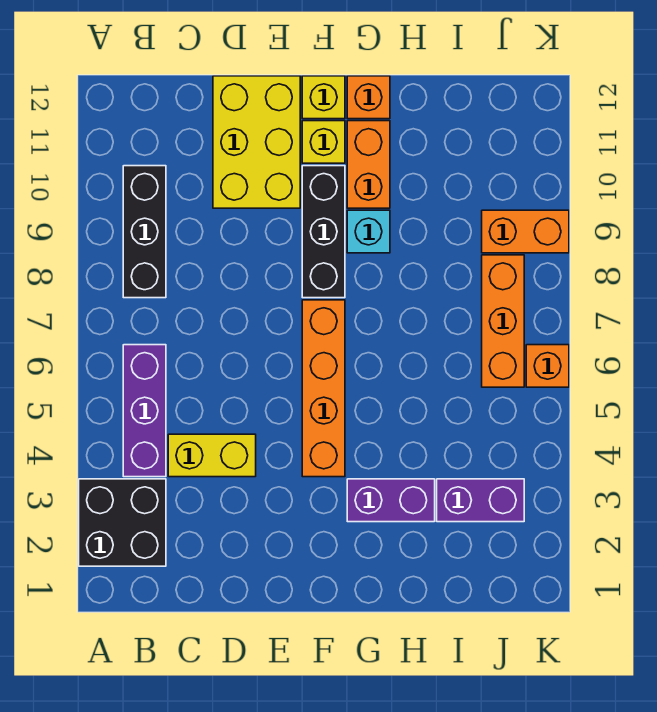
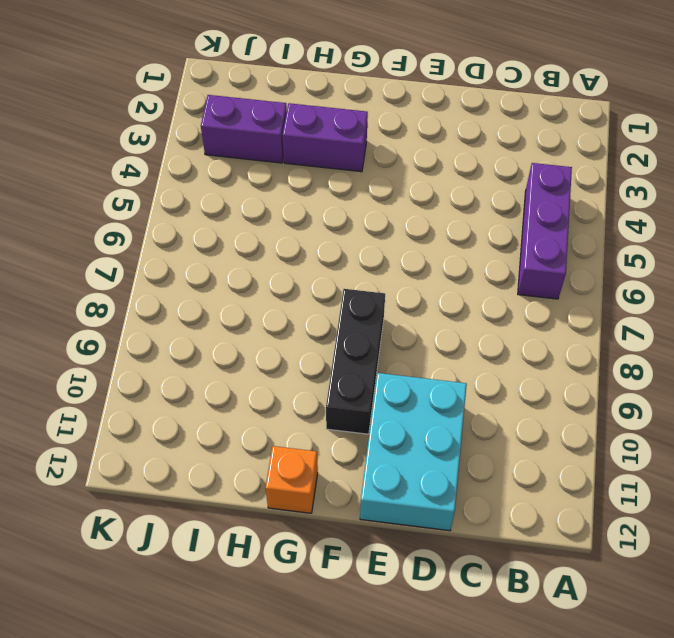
cyan brick D10:E12 level 1 -> yellow brick D10:E12 level 1
none -> black brick A2:B3 level 1
none -> black brick B8:B10 level 1
none -> yellow brick C4:D4 level 1

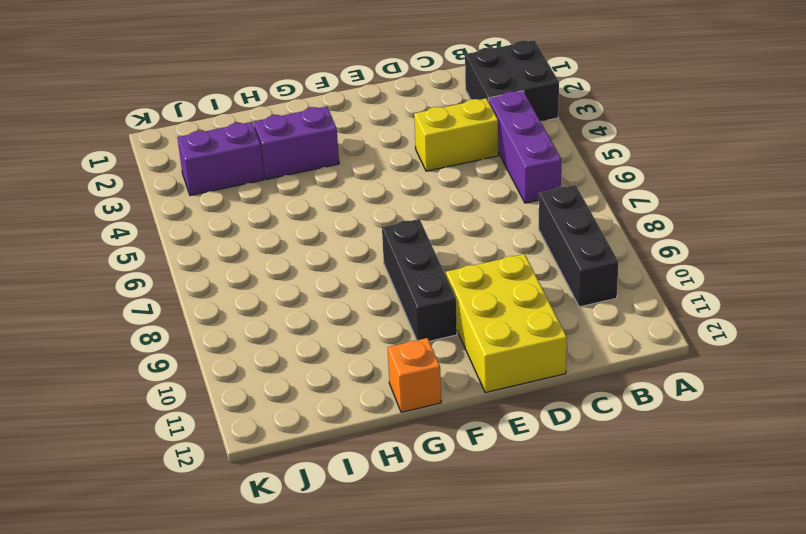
none -> orange brick F4:F7 level 1
none -> yellow brick F11 level 1
none -> yellow brick F12 level 1

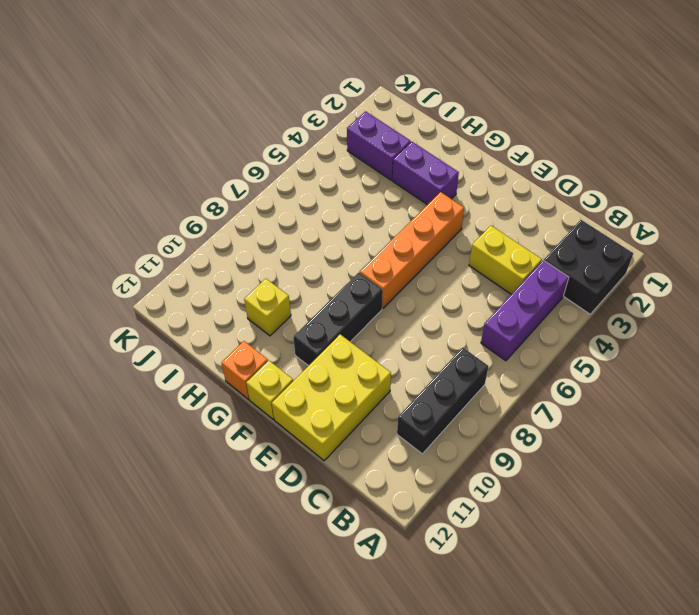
yellow brick H10 level 1 -> yellow brick F11 level 1
none -> cyan brick G9 level 1
none -> orange brick G10:G11 level 1
none -> orange brick J6:J8 level 1

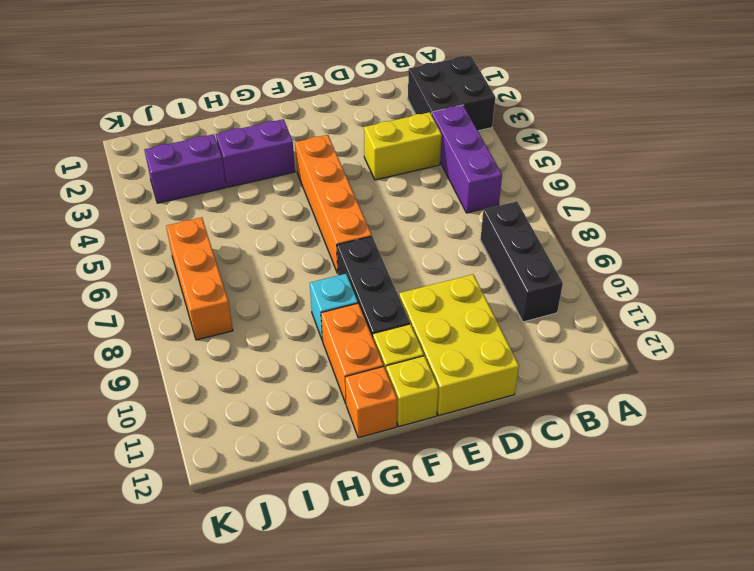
none -> orange brick J9:K9 level 1
none -> orange brick K6 level 1

